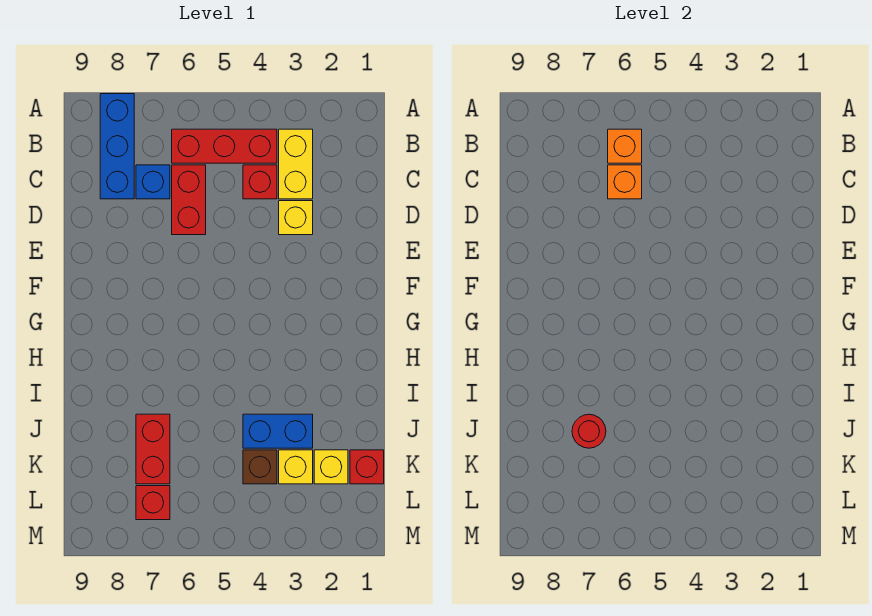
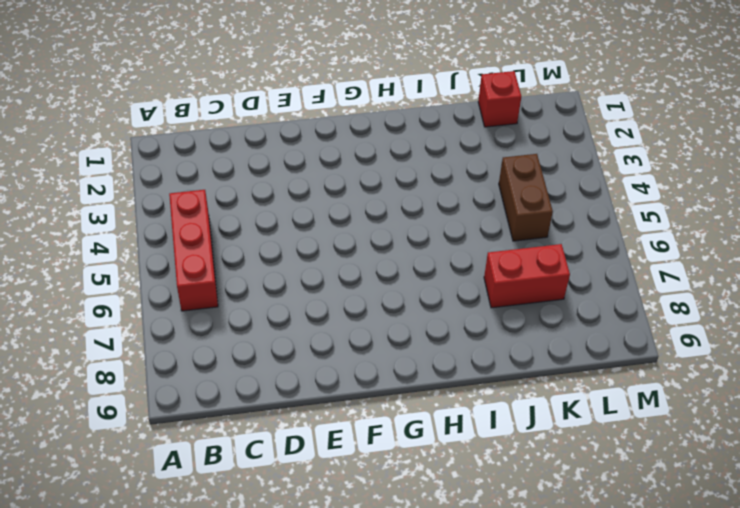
brown brick K4:K5 level 1 -> brown brick K4 level 1
none -> blue brick A8:C8 level 1
none -> yellow brick B3:C3 level 1
none -> red brick C4 level 1

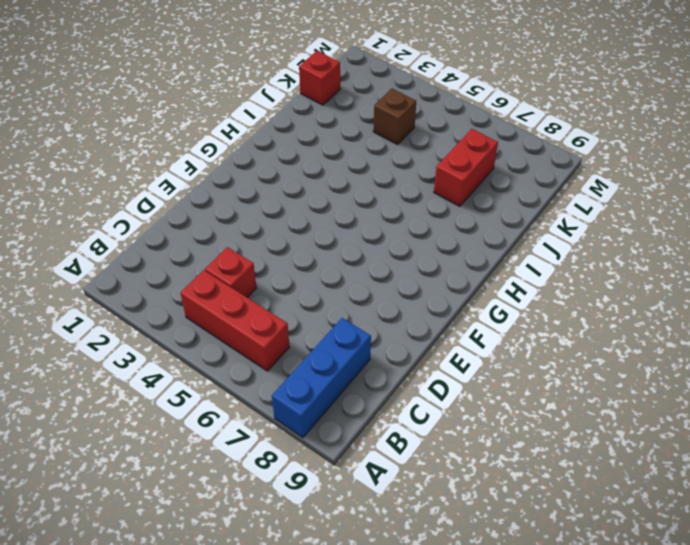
none -> yellow brick B3:C3 level 1
none -> red brick C6:D6 level 1
none -> blue brick C7 level 1

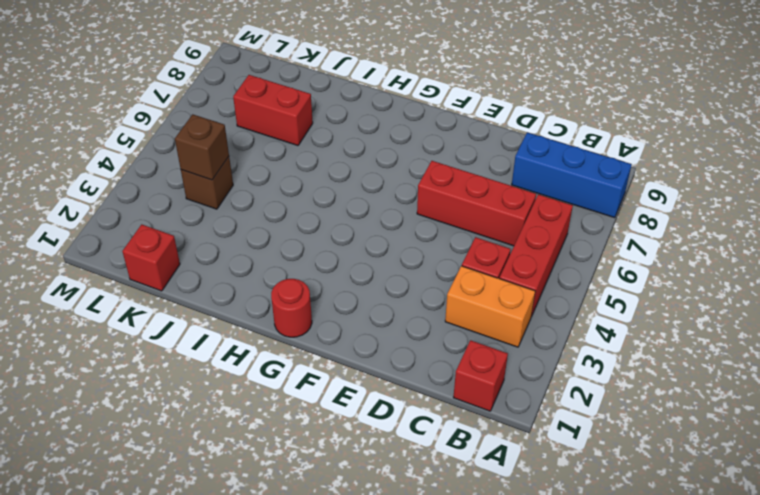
red brick B1 level 1 -> red brick L7 level 1
orange brick B3:C3 level 1 -> yellow brick B3:C3 level 1
red brick C6:E6 level 1 -> red brick C6:D6 level 1
red round brick G1 level 1 -> red round brick J7 level 2
brown brick K4 level 2 -> none
none -> blue brick C7 level 1
none -> yellow brick D3 level 1
none -> blue brick J3:J4 level 1

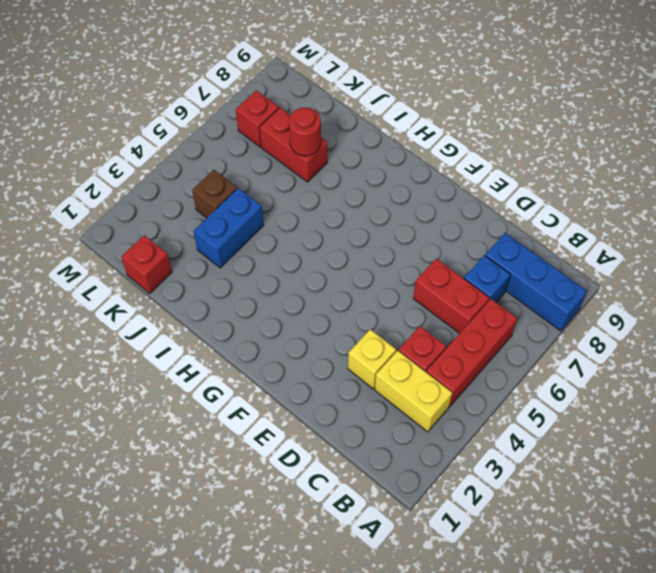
none -> yellow brick K2 level 1
none -> yellow brick K3 level 1
none -> orange brick B6 level 2

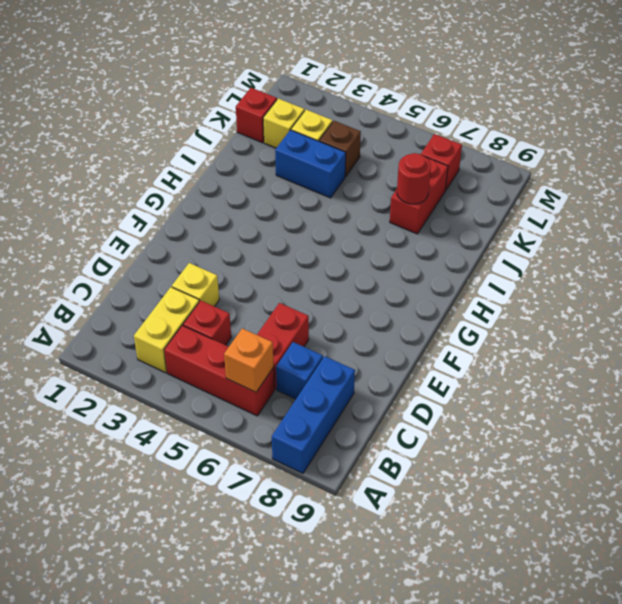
none -> orange brick C6 level 2

